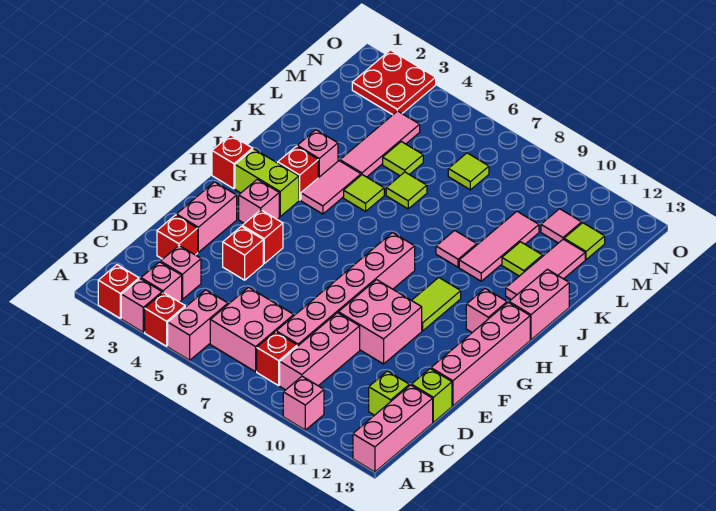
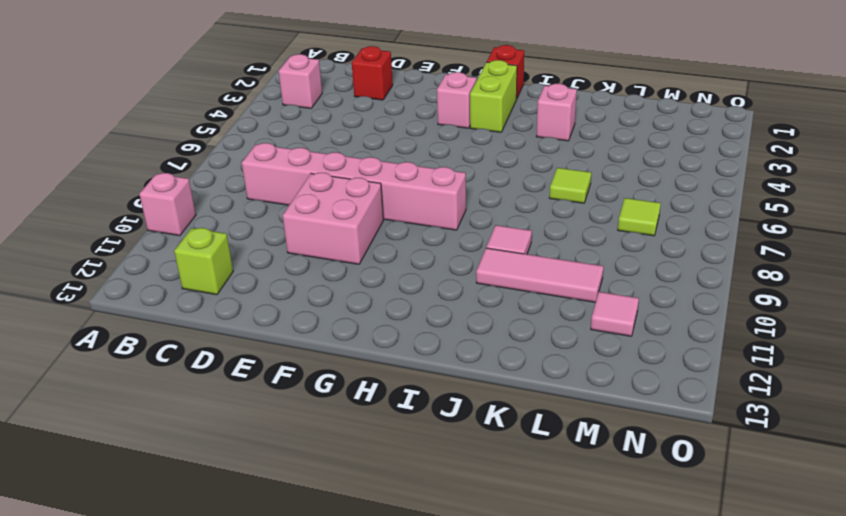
none -> red brick A2 level 1
none -> pink brick A3 level 1
none -> red brick A4 level 1
none -> pink brick A5:B5 level 1

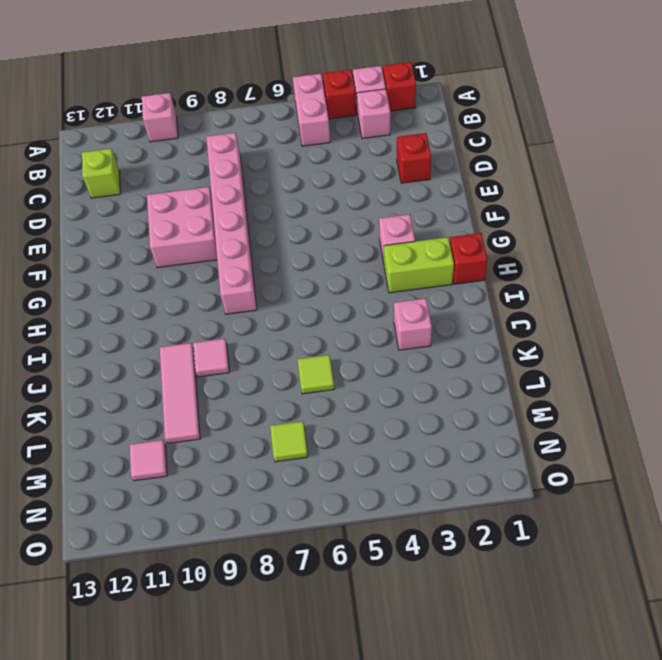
none -> pink brick A13:C13 level 1
none -> pink brick B6:C7 level 1
none -> red brick B8 level 1
none -> pink brick B9:D9 level 1

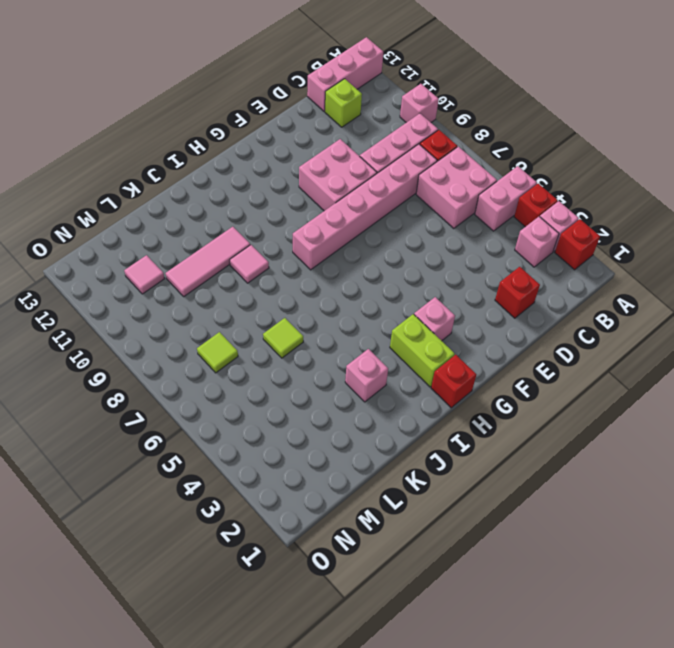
none -> pink brick C3 level 1
none -> lime brick D13 level 1
none -> pink brick E2:F2 level 1
none -> red brick E4 level 1

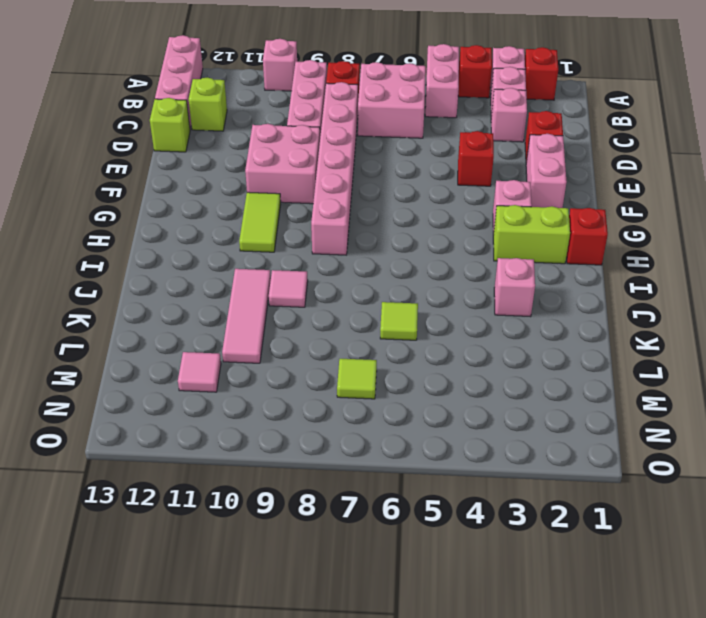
none -> pink brick E13:H13 level 1
none -> red brick F4 level 1
none -> pink brick H12 level 1
none -> red brick I3 level 1

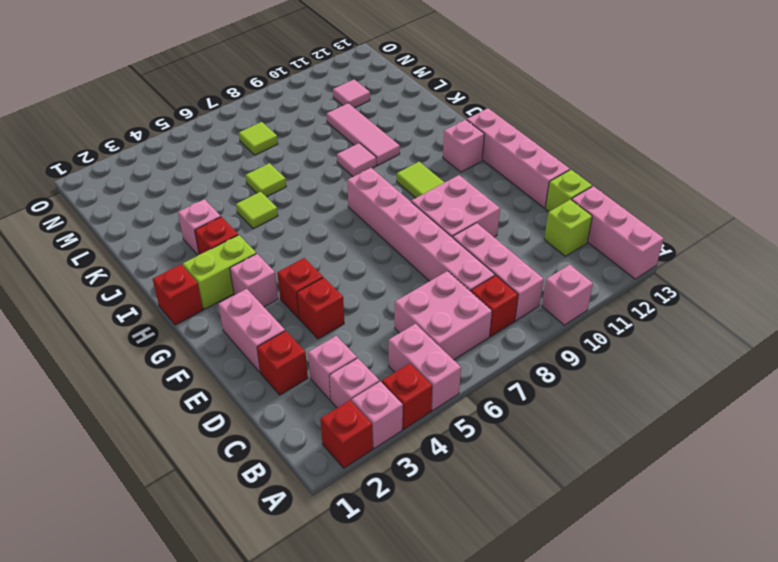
none -> pink tile I4:J4 level 1
none -> pink brick I13:J13 level 1
none -> pink tile J12:L12 level 1
none -> pink tile K4:M4 level 1

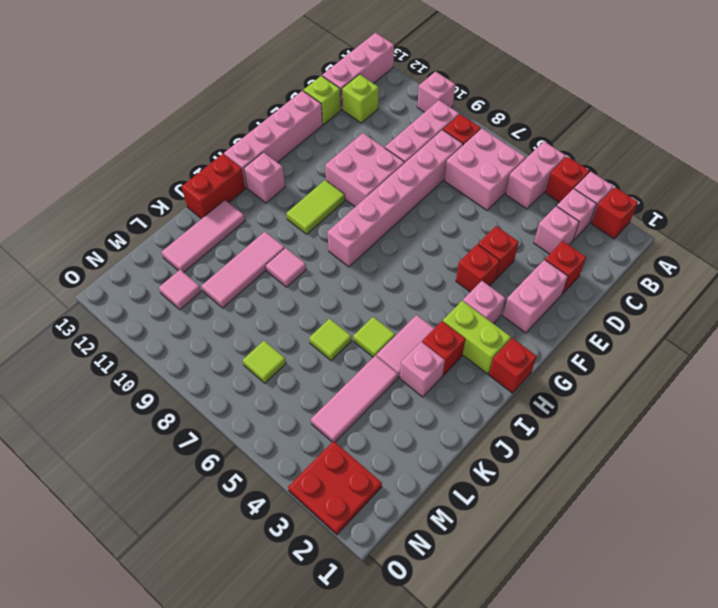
red brick I13:J13 level 1 -> pink brick I13:J13 level 1
none -> lime tile K11 level 1
none -> lime tile L5 level 1
none -> lime tile M12 level 1

